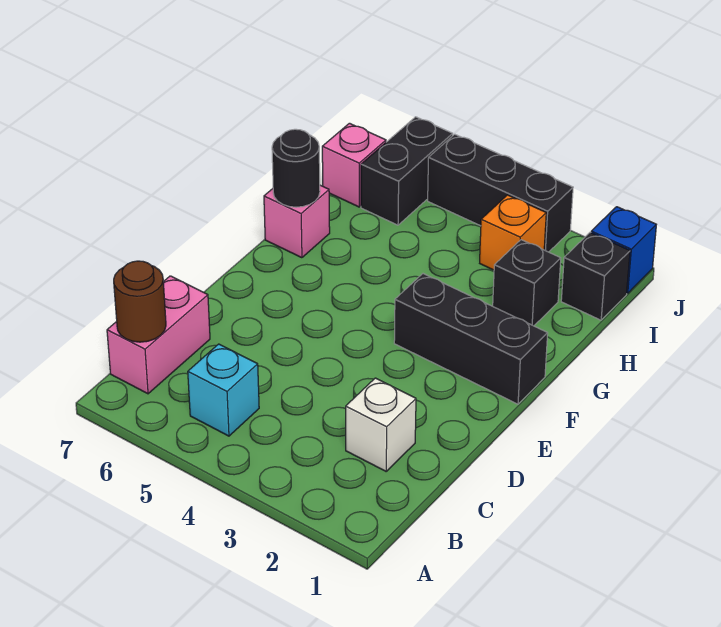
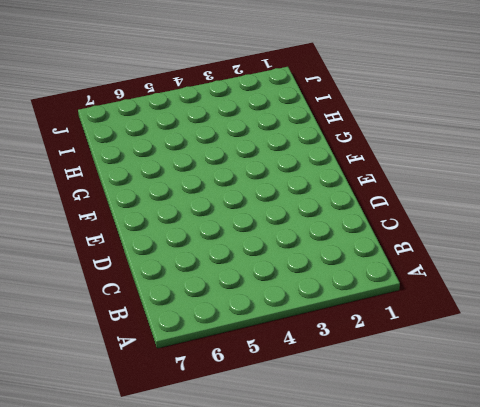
none -> cyan brick B5 level 1
none -> pink brick B7:C7 level 1
none -> white brick C2 level 1

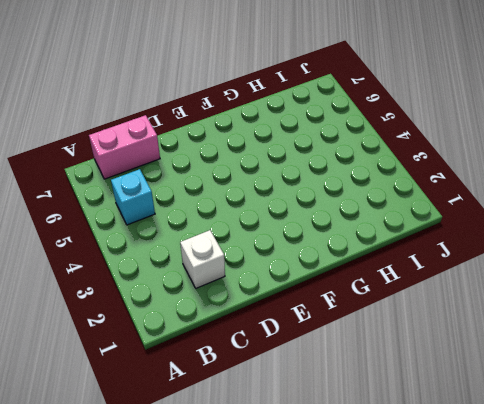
none -> black brick F1:F3 level 1
none -> pink brick G7 level 1
none -> black brick H2 level 1

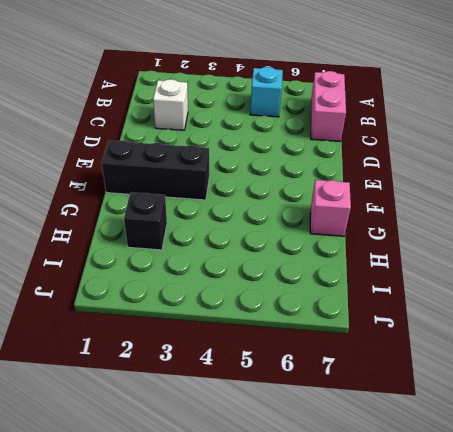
none -> black brick I1 level 1
none -> orange brick I3 level 1
none -> black brick I6:J6 level 1

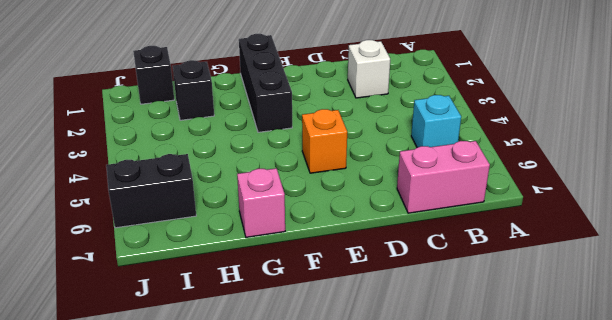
orange brick E5 level 1 -> orange brick I3 level 1
none -> pink brick I7 level 1
none -> blue brick J1 level 1
none -> black brick J3:J5 level 1

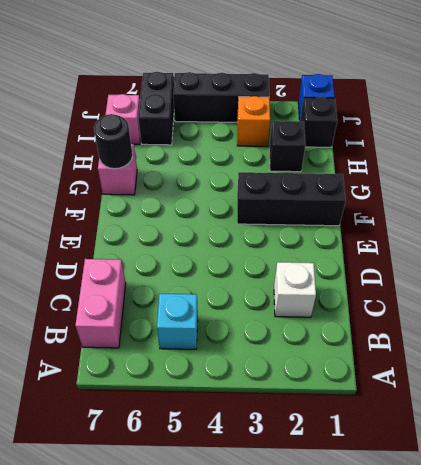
none -> brown round brick B7 level 2

